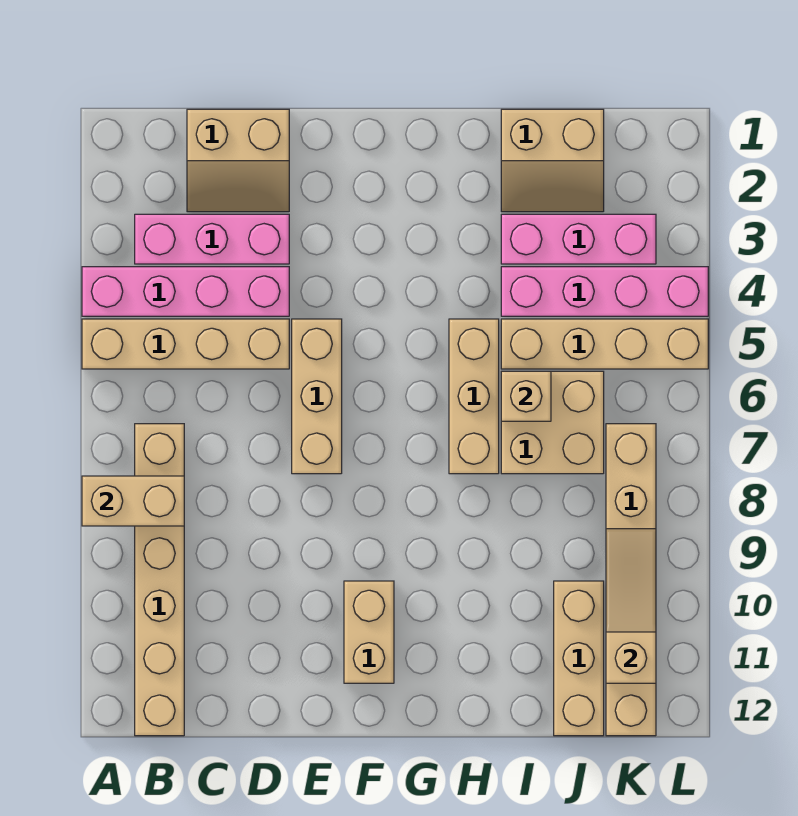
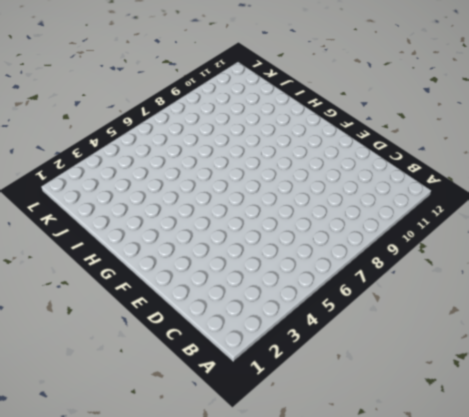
none -> pink brick A4:D4 level 1
none -> tan brick A5:D5 level 1
none -> pink brick B3:D3 level 1

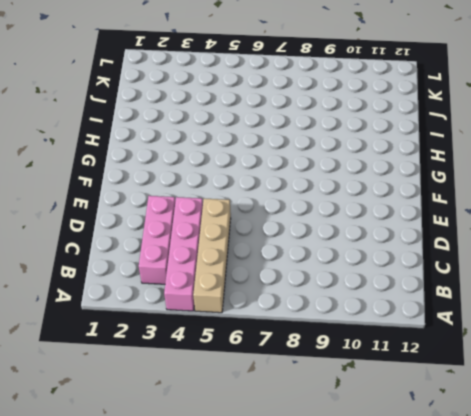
none -> tan brick B7:B12 level 1
none -> tan slope C1:D2 level 1 top 1
none -> tan brick E5:E7 level 1

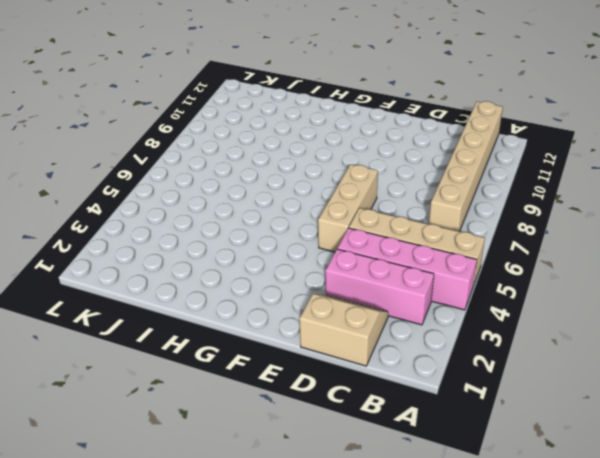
none -> tan brick F10:F11 level 1
none -> tan brick H5:H7 level 1
none -> tan slope I1:J2 level 1 top 1

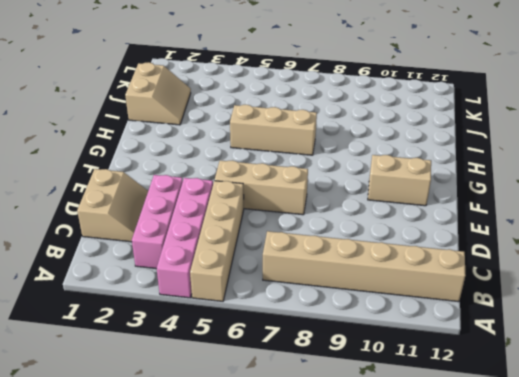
none -> pink brick I3:K3 level 1
none -> pink brick I4:L4 level 1
none -> tan brick I5:L5 level 1

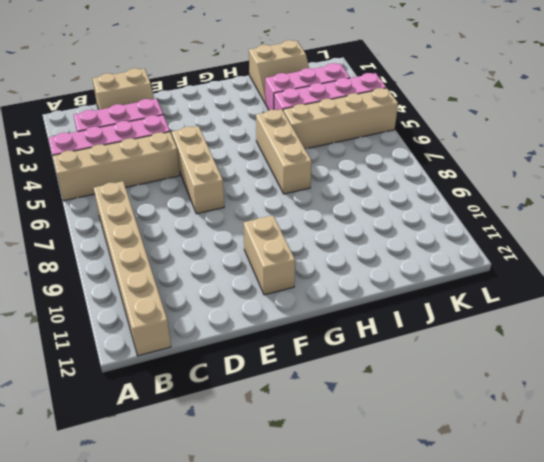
none -> tan brick I6:J7 level 1
none -> tan brick J10:J12 level 1
none -> tan brick K7:K12 level 1

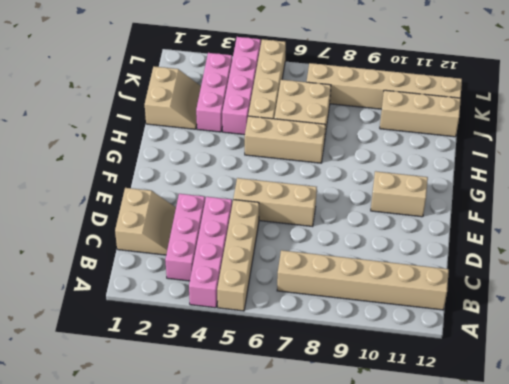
none -> tan brick A8:B8 level 2
none -> tan brick I6 level 2
none -> tan slope K9:K11 level 2 top 11

